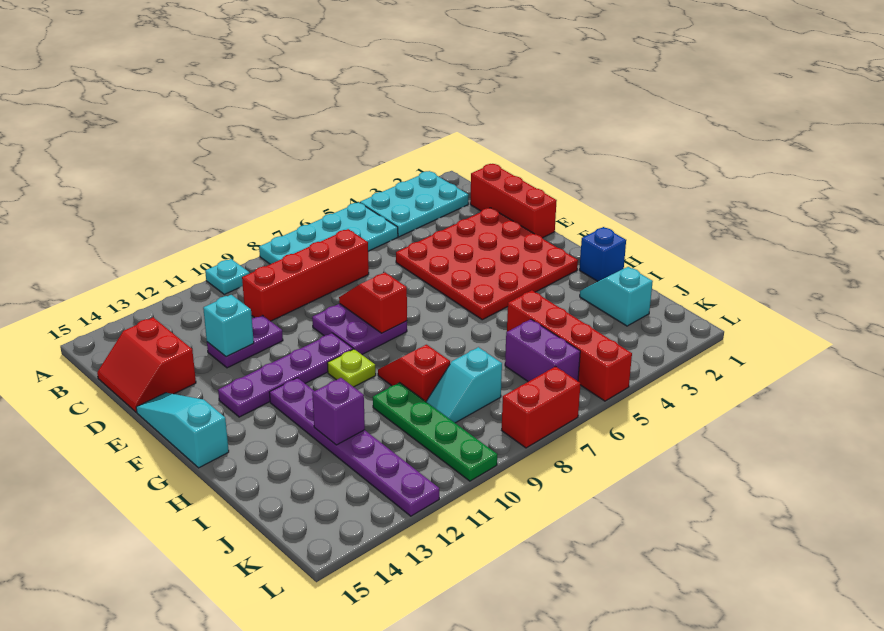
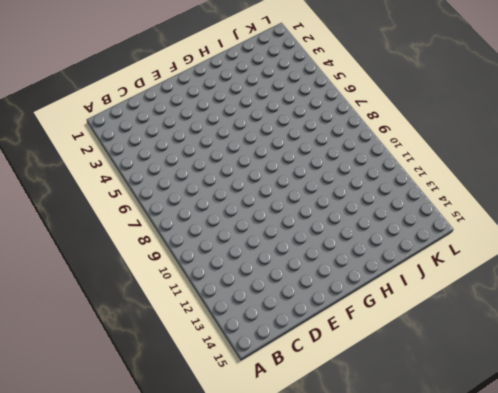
none -> cyan plate A2:B4 level 1
none -> cyan plate A5:B8 level 1
none -> cyan plate A10 level 1

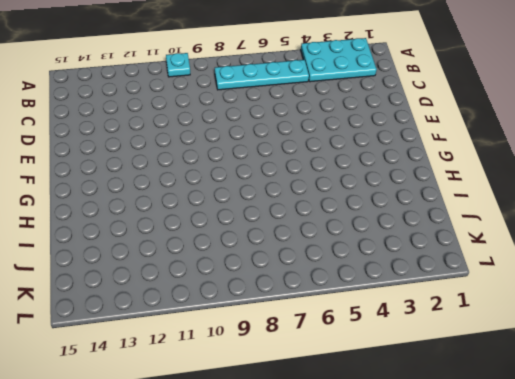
cyan plate B5:B8 level 1 -> cyan plate A5:B8 level 1
none -> red brick C1:E1 level 1
none -> red brick C7:C10 level 1
none -> red slope C14:D15 level 1 top 14

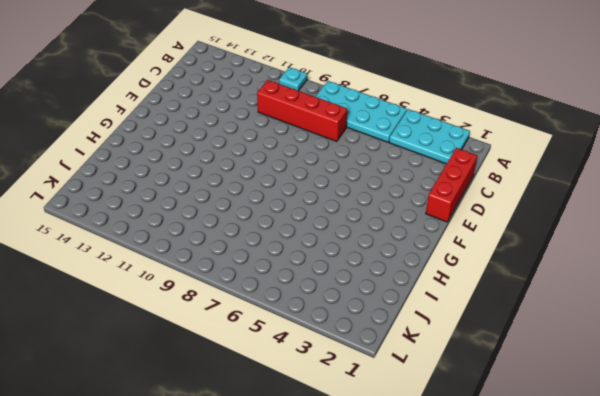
none -> red slope C14:D15 level 1 top 14
none -> red plate D2:G5 level 1
none -> purple plate D11:D12 level 1

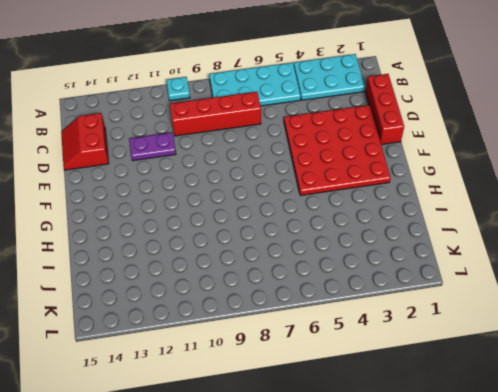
none -> purple plate E8:F9 level 1
none -> cyan slope E15:G15 level 1 top G
none -> purple plate F10:F13 level 1

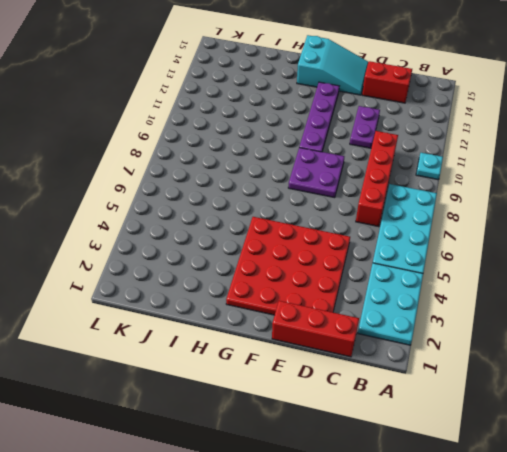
cyan slope E14:G15 level 1 top G -> cyan slope E15:G15 level 1 top G
none -> lime plate G10 level 1
none -> purple plate G12:L12 level 1
none -> blue brick H1 level 1

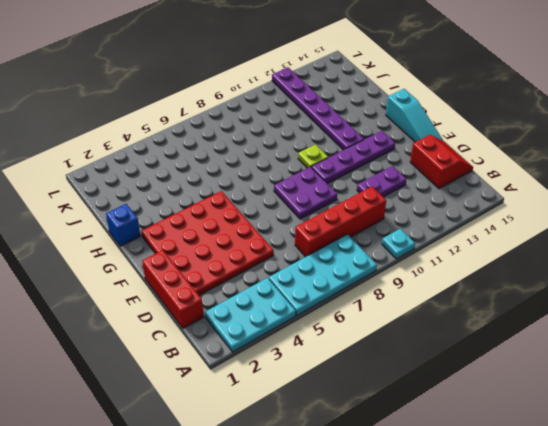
none -> red slope H9:I9 level 1 top I
none -> cyan slope I2:J2 level 1 top J
none -> red brick I5:L5 level 1

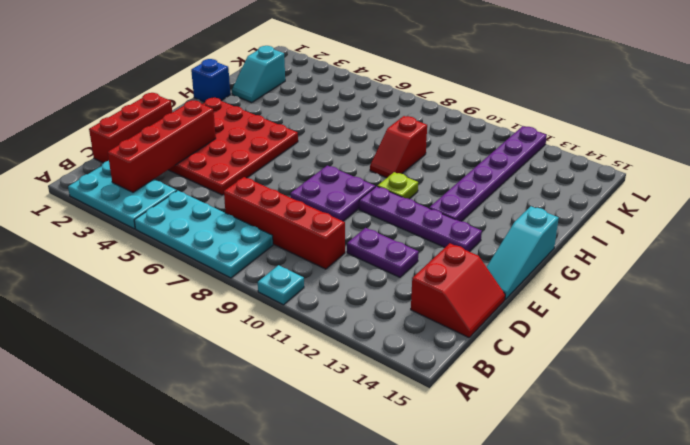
red brick B3:E3 level 2 -> red brick I5:L5 level 1
none -> green plate I10:L10 level 1
none -> purple brick J6:K6 level 1
none -> cyan slope J8:J9 level 1 top 8

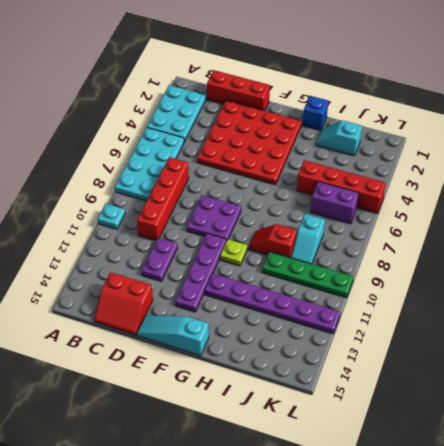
none -> red brick L7:L8 level 1
none -> cyan brick D12 level 2
none -> red slope E8:F8 level 2 top F

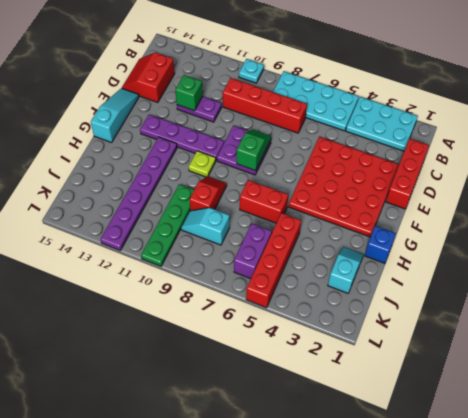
green brick D12 level 2 -> cyan brick D12 level 2
green slope E8:F8 level 2 top F -> red slope E8:F8 level 2 top F
red brick H6:H7 level 1 -> red brick L7:L8 level 1
none -> purple brick I12 level 2

